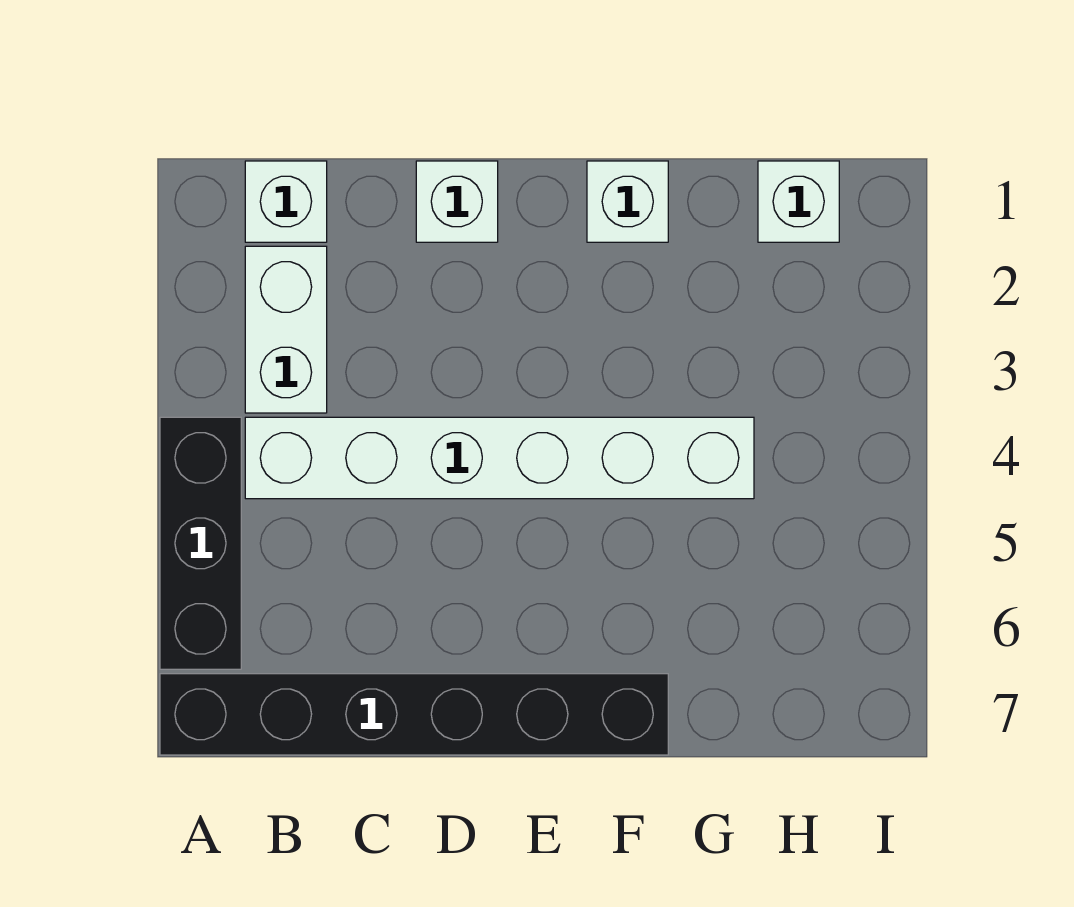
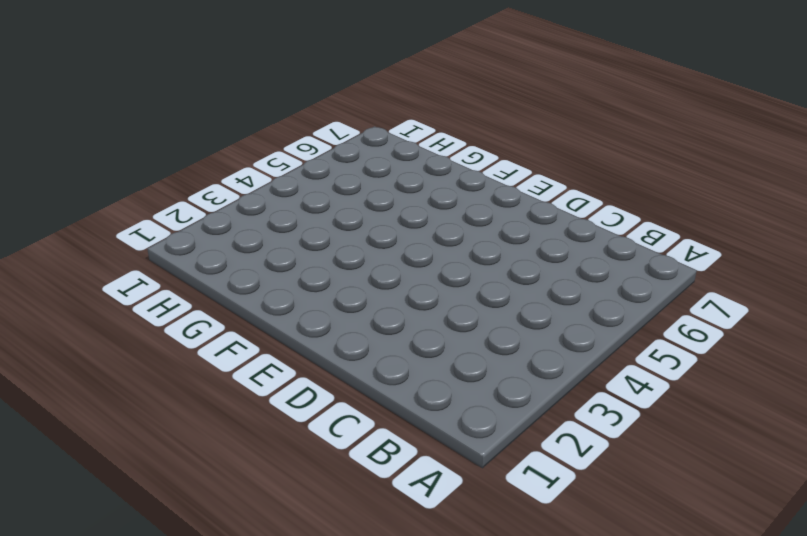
none -> black brick A4:A6 level 1
none -> black brick A7:F7 level 1

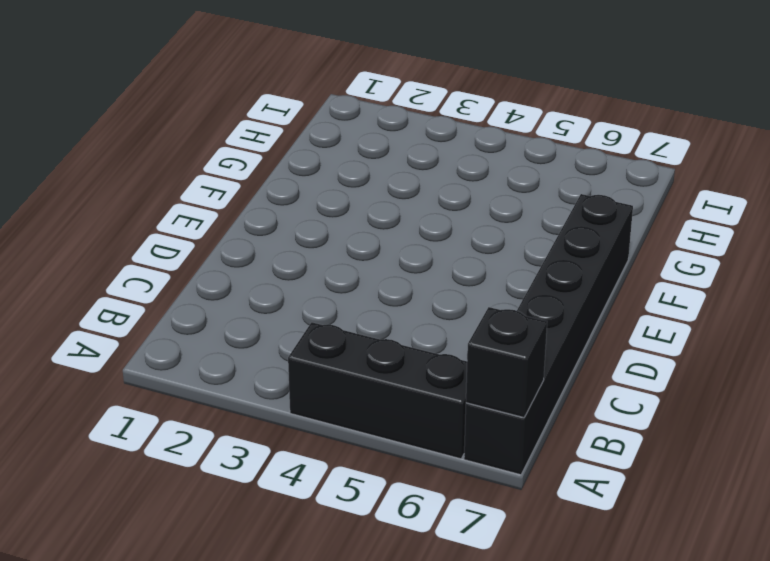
black brick A7 level 2 -> none
none -> white brick B1 level 1
none -> white brick B2:B3 level 1

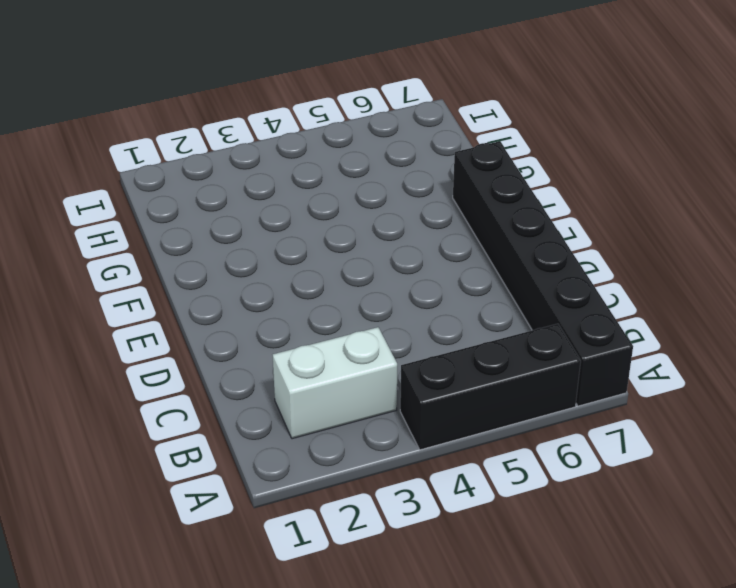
none -> white brick B1 level 1
none -> white brick B4:G4 level 1

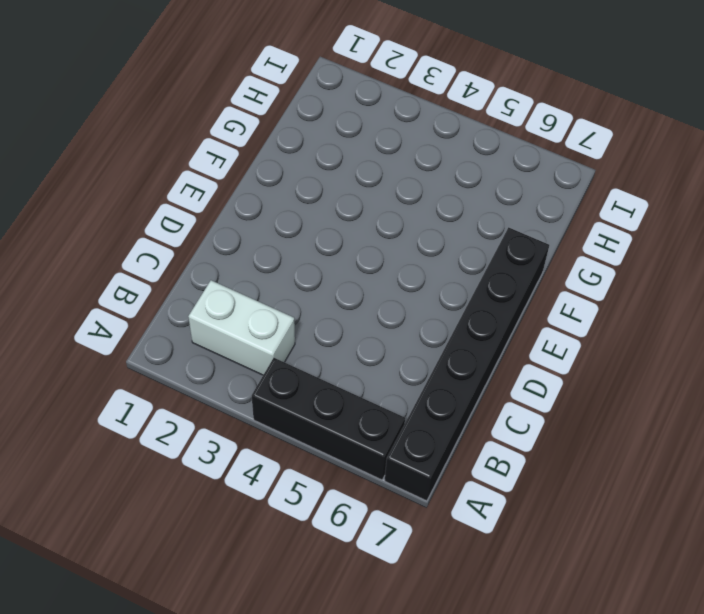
none -> white brick B1 level 1
none -> white brick B4:G4 level 1

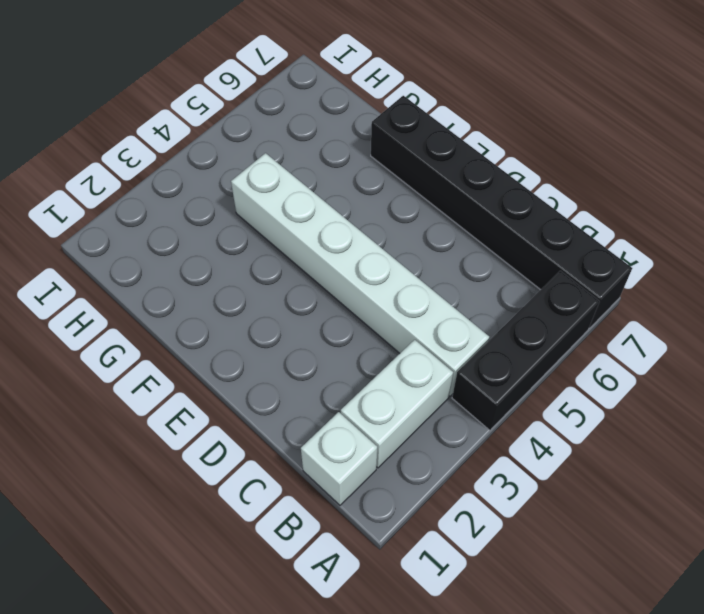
none -> white brick D1 level 1
none -> white brick F1 level 1

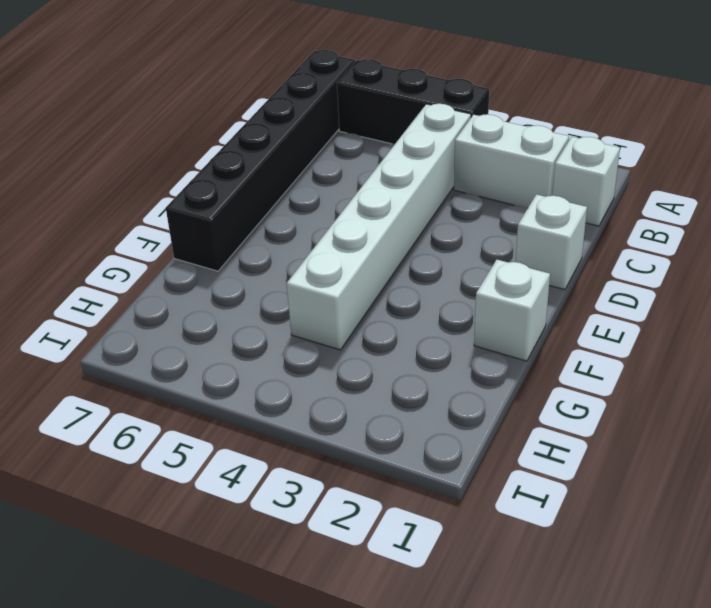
none -> white brick H1 level 1

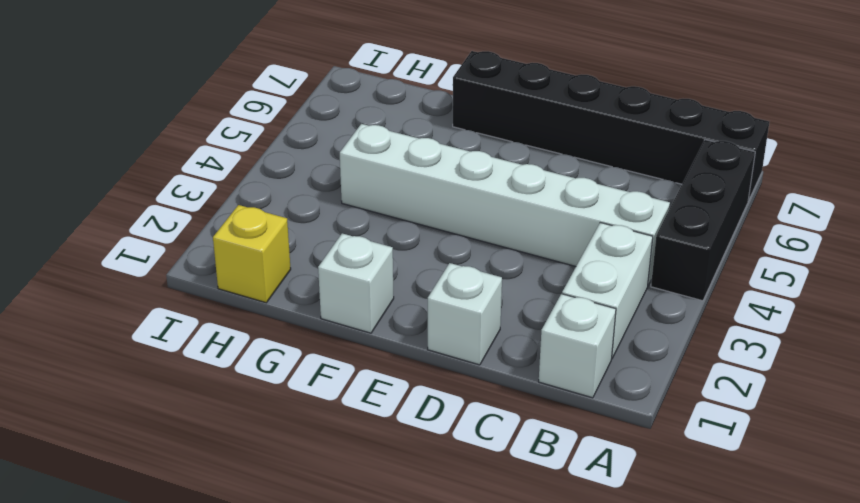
yellow brick H1 level 1 -> white brick H1 level 1

